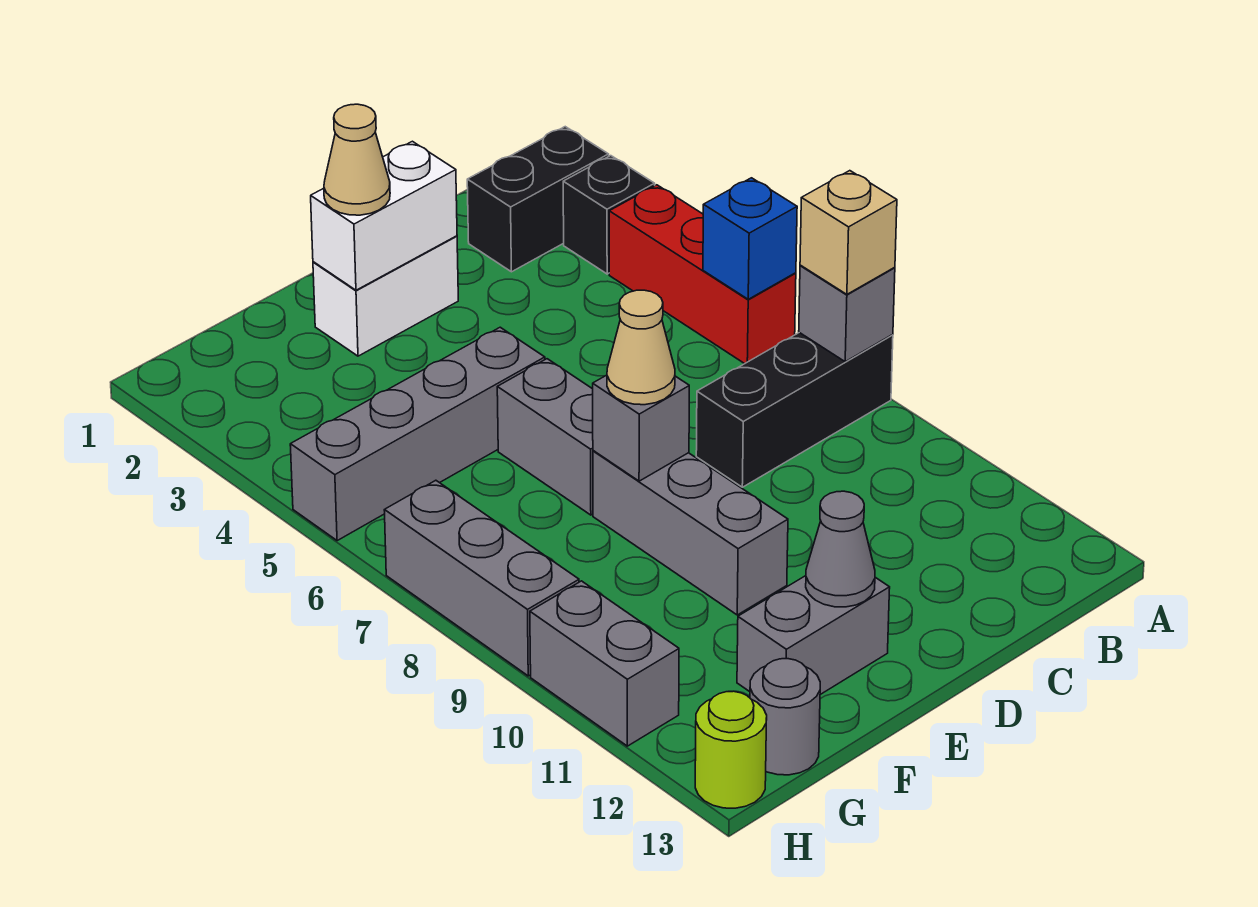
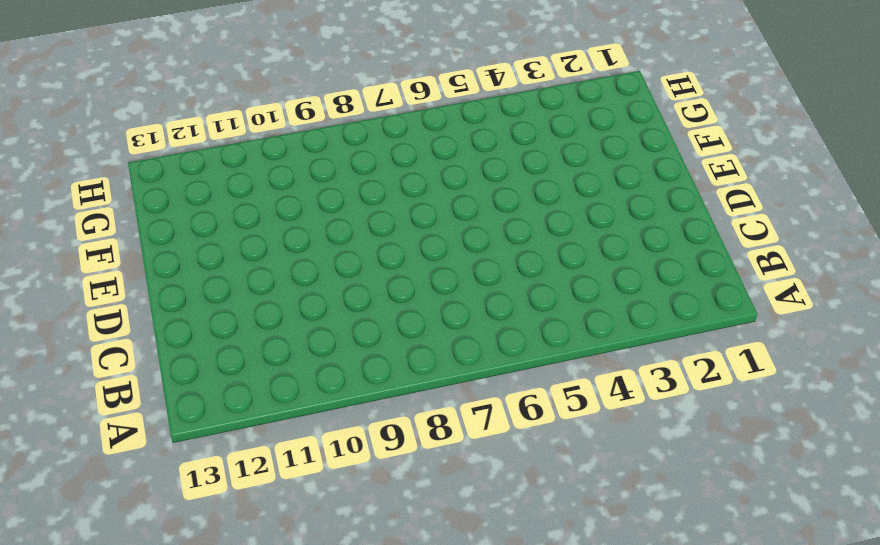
none -> black brick A2:B2 level 1
none -> black brick A3 level 1
none -> red brick A4:A6 level 1

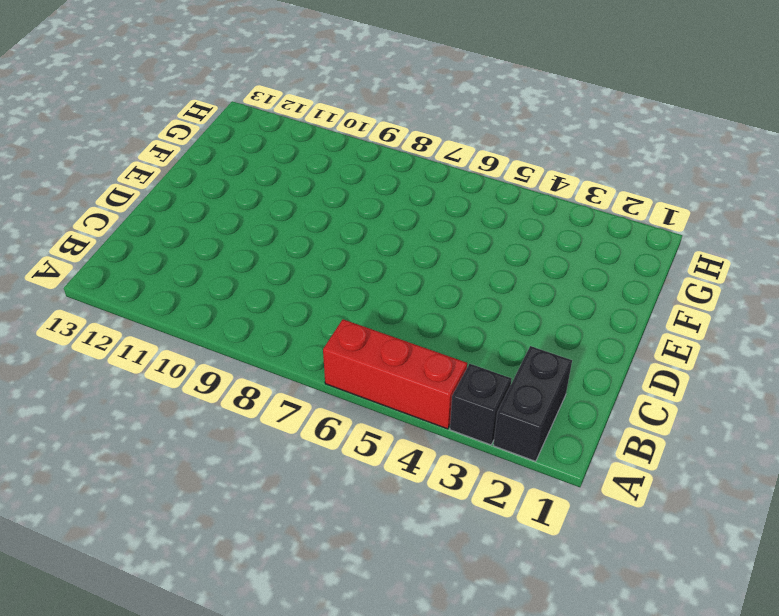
none -> black brick A8:C8 level 1
none -> white brick D2:E2 level 1
none -> grey brick E5:H5 level 1

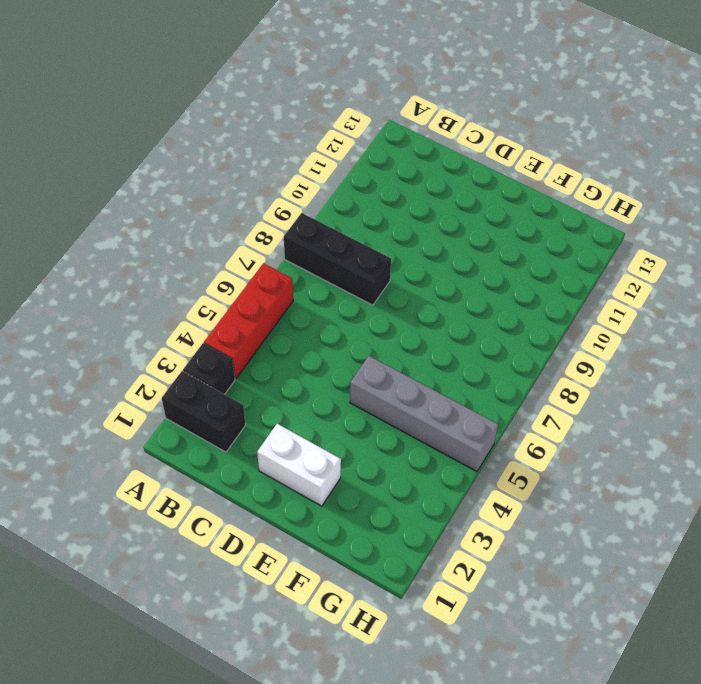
none -> grey brick E6:E7 level 1
none -> grey brick E8:E10 level 1
none -> grey brick E12:F12 level 1

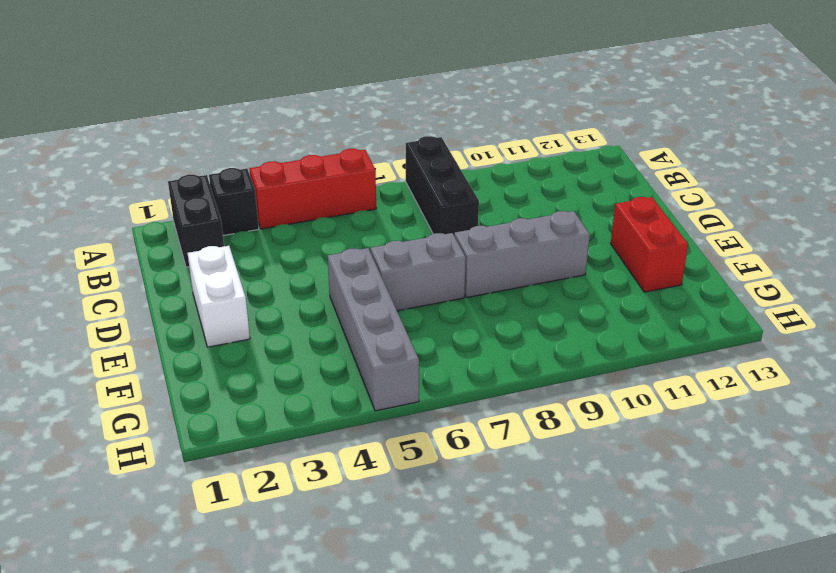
red brick E12:F12 level 1 -> grey brick E12:F12 level 1
none -> grey round brick G13 level 1
none -> grey brick H7:H9 level 1
none -> grey brick H10:H11 level 1

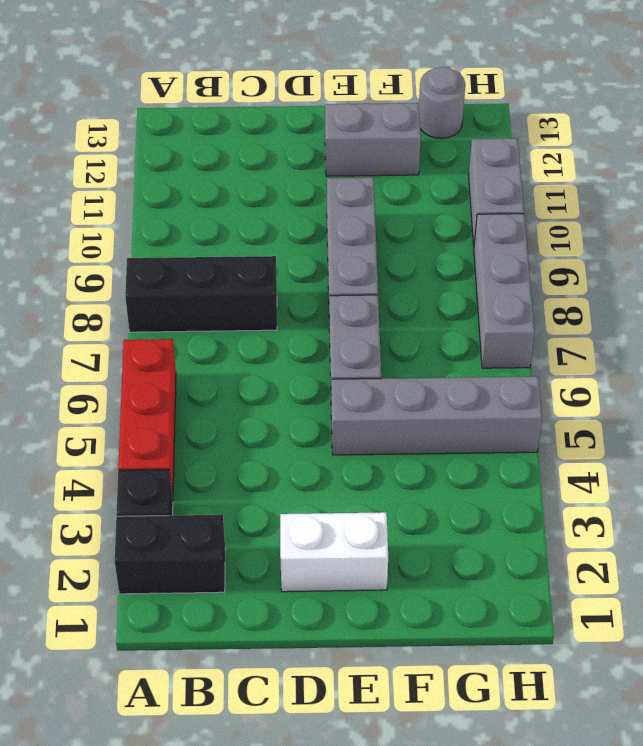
none -> lime round brick H13 level 1
none -> blue brick A6 level 2
none -> grey brick A8 level 2

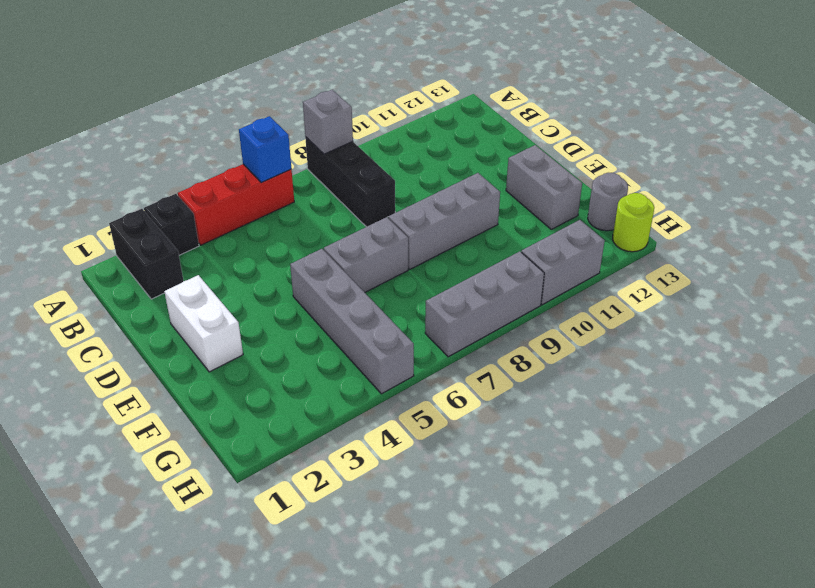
none -> white brick D2:E2 level 2
none -> grey brick E8 level 2
none -> grey cone E12 level 2

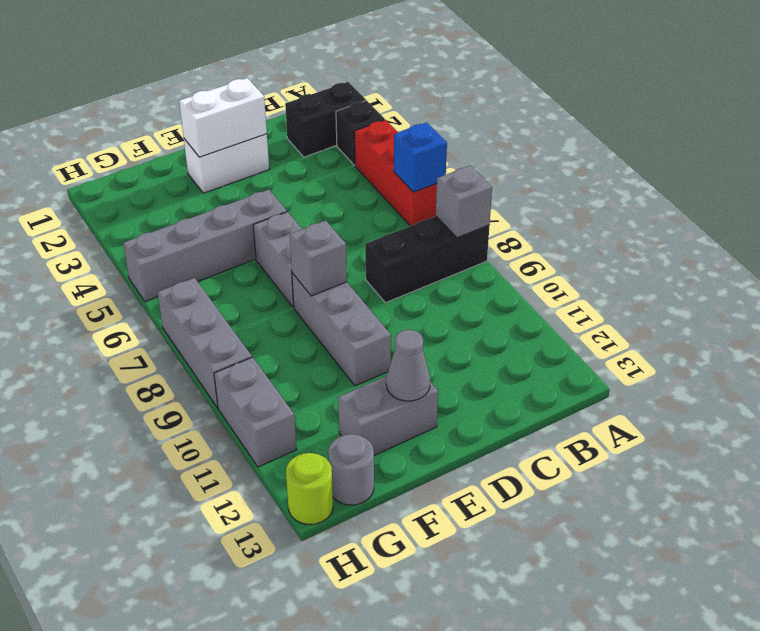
none -> tan brick A8 level 3
none -> tan cone E2 level 3
none -> tan cone E8 level 3

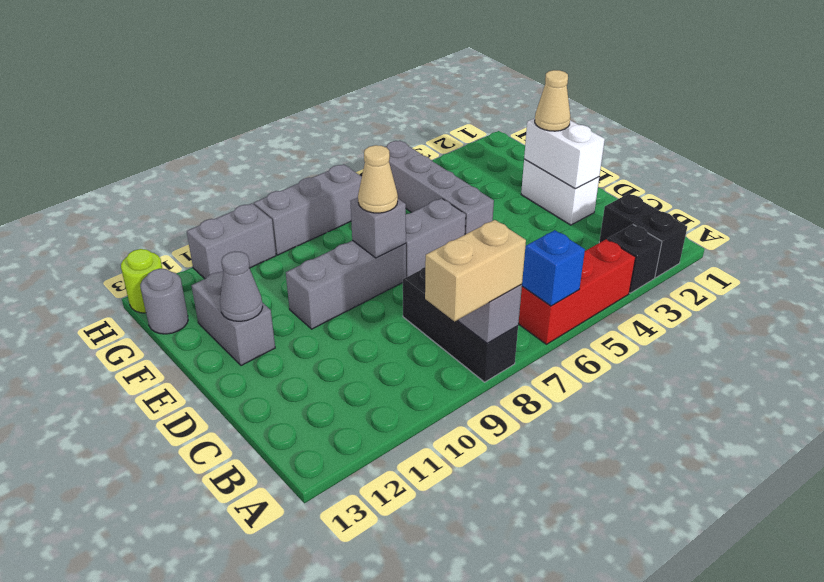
tan brick A8:A9 level 3 -> tan brick A8 level 3

